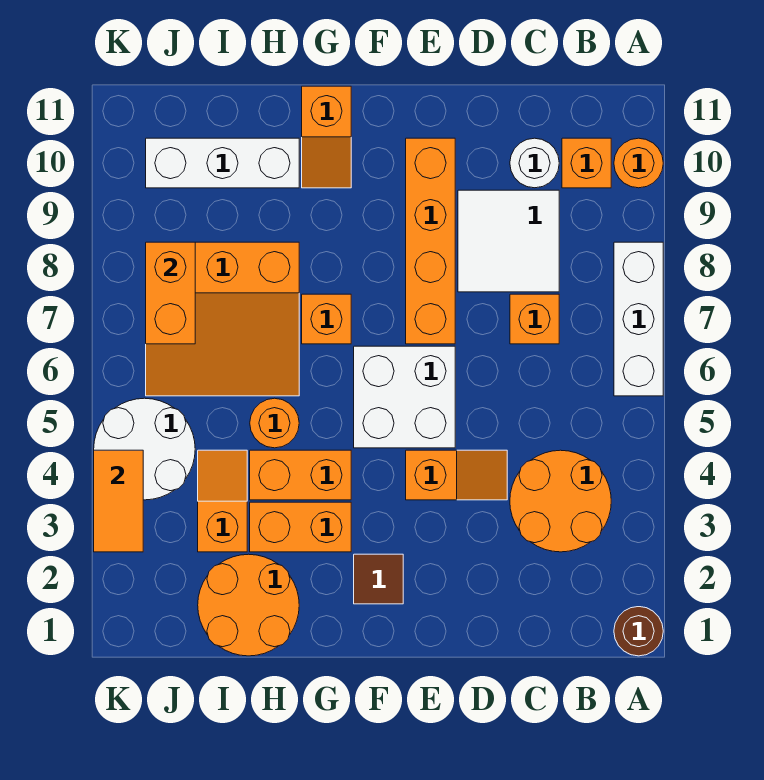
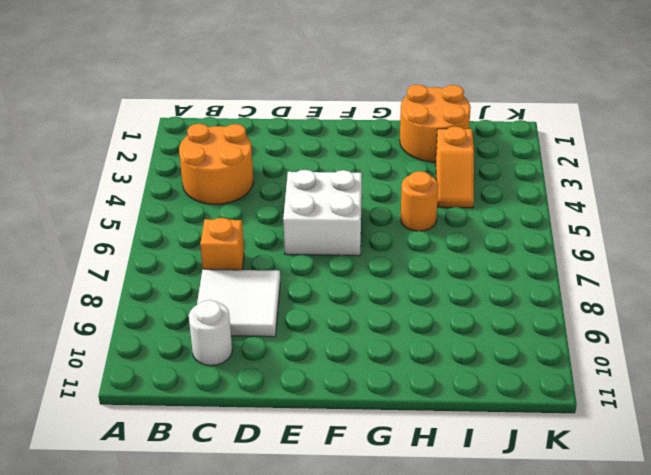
none -> brown round brick A1 level 1
none -> white brick A6:A8 level 1
none -> orange round brick A10 level 1

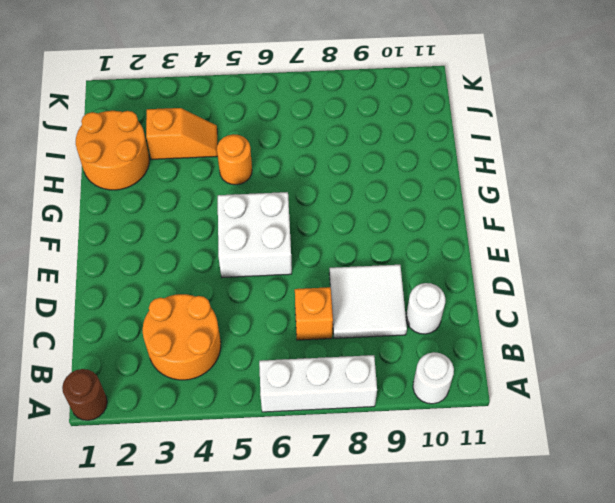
white round brick A10 level 1 -> orange round brick A10 level 1
none -> orange brick B10 level 1
none -> orange slope D4:E4 level 1 top E
none -> orange brick E7:E10 level 1

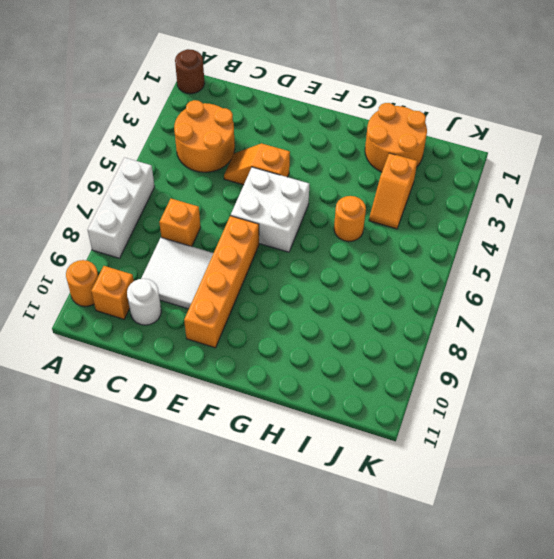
none -> brown tile F2 level 1
none -> orange brick G3:H3 level 1
none -> orange brick G4:H4 level 1

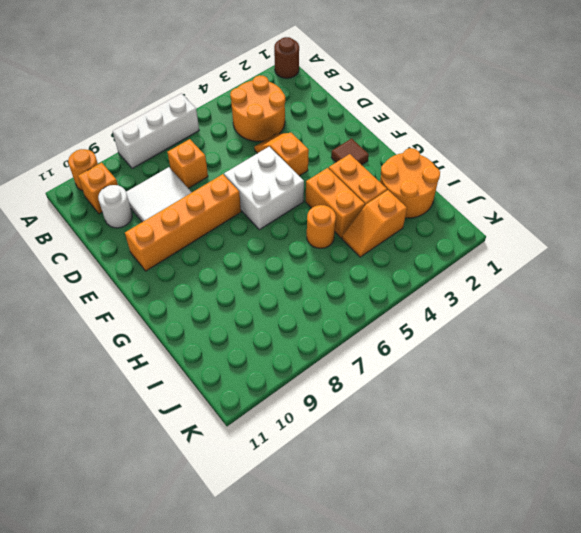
none -> orange brick G7 level 1
none -> orange slope G10:G11 level 1 top 11
none -> orange slope H6:J8 level 1 top 8

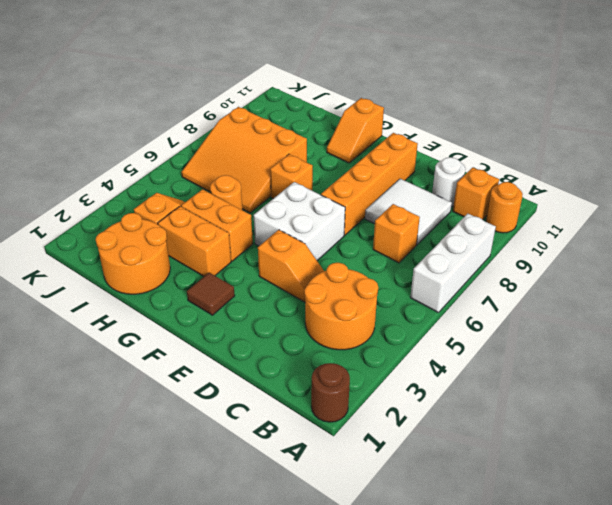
none -> white brick H10:J10 level 1
none -> white round brick J4:K5 level 1
none -> orange brick J7:J8 level 2

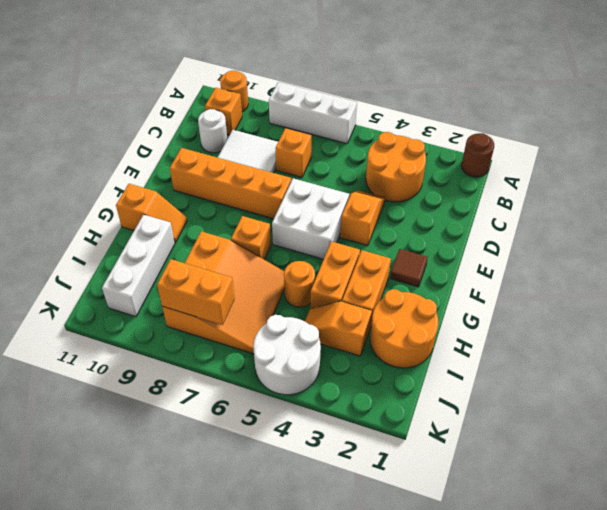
none -> orange tile K3:K4 level 2

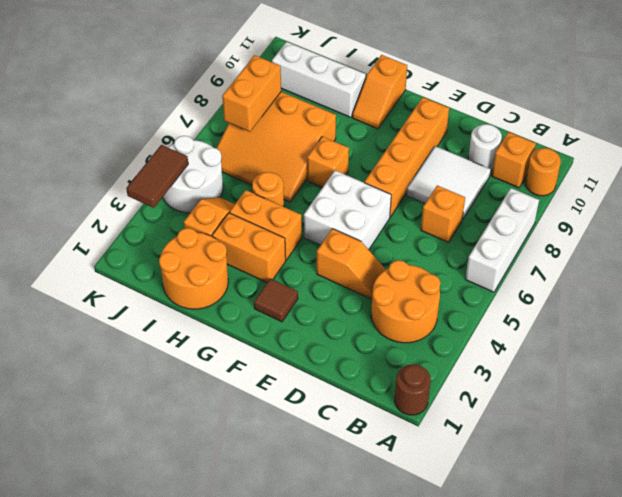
brown tile K3:K4 level 2 -> orange tile K3:K4 level 2

